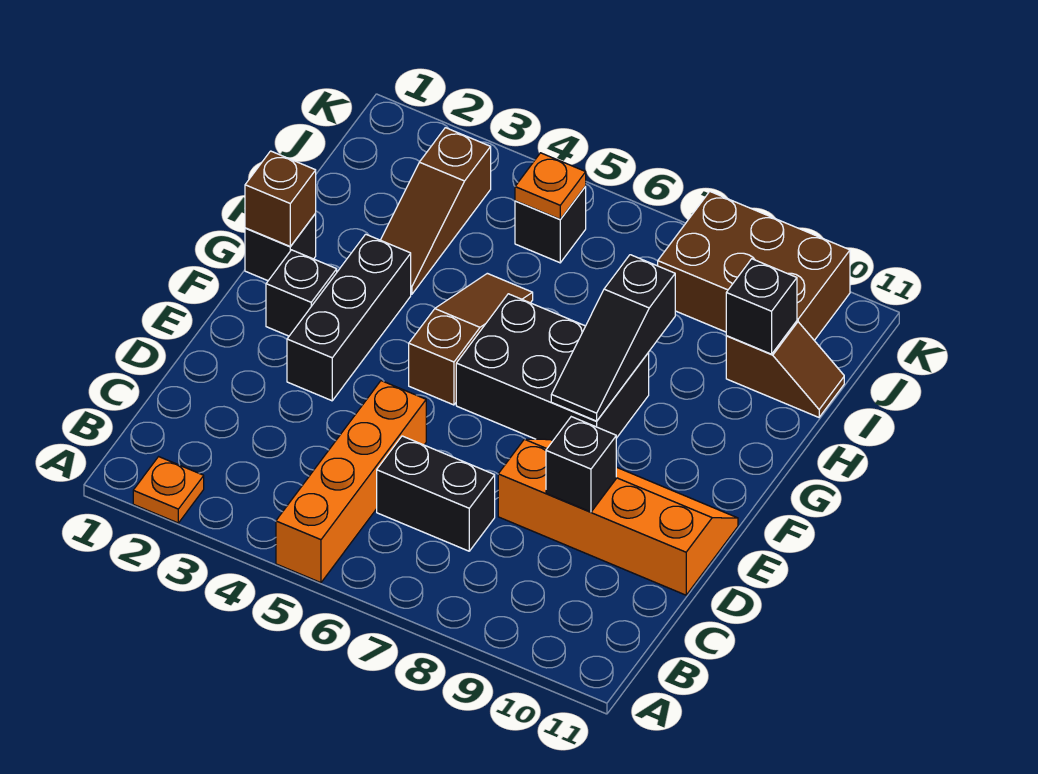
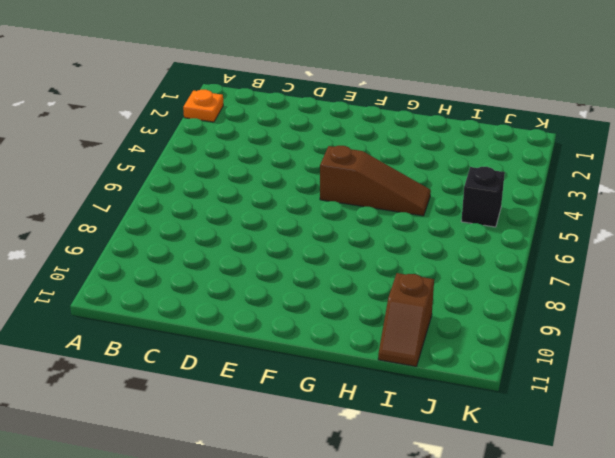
none -> orange brick A5:D5 level 1
none -> black brick C6:C7 level 1
none -> orange slope D8:E11 level 1 top D

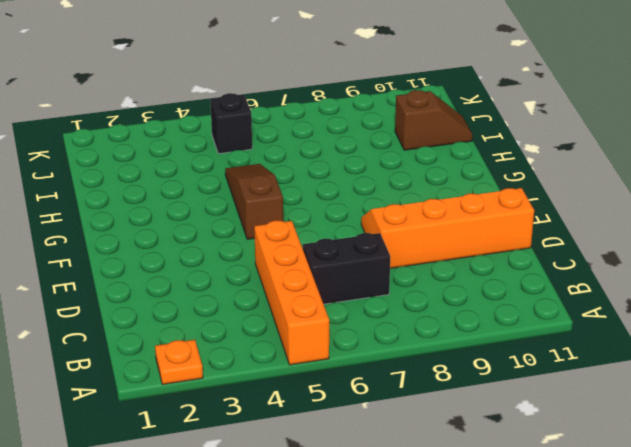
none -> black brick E3:G3 level 1
none -> black brick F2 level 1
none -> black brick F6:G8 level 1

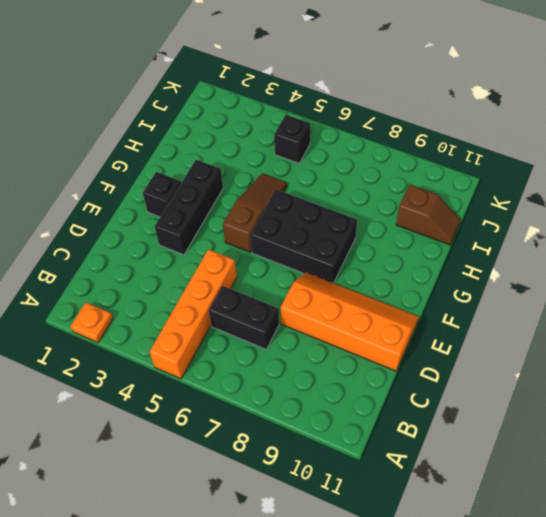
none -> black brick G1 level 1
none -> brown slope H3:J3 level 1 top J
none -> brown brick J8:K10 level 1

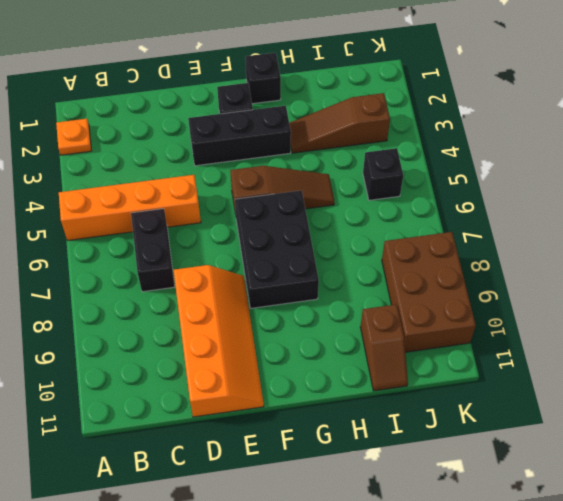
none -> black brick D9 level 2
none -> black slope F8:H8 level 2 top H
none -> brown brick G1 level 2

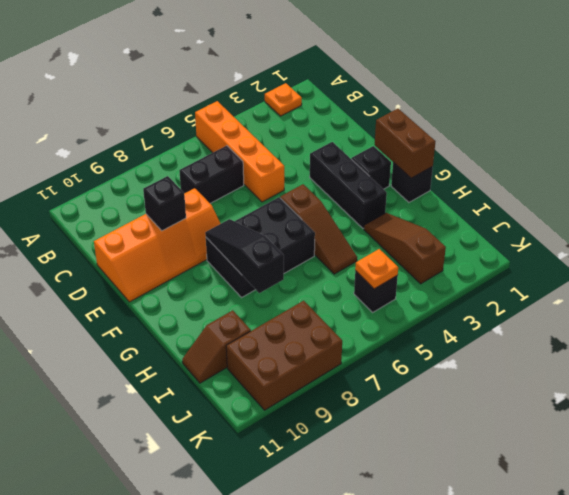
brown brick F1:G1 level 2 -> brown brick G1 level 2
none -> black brick I10 level 2

